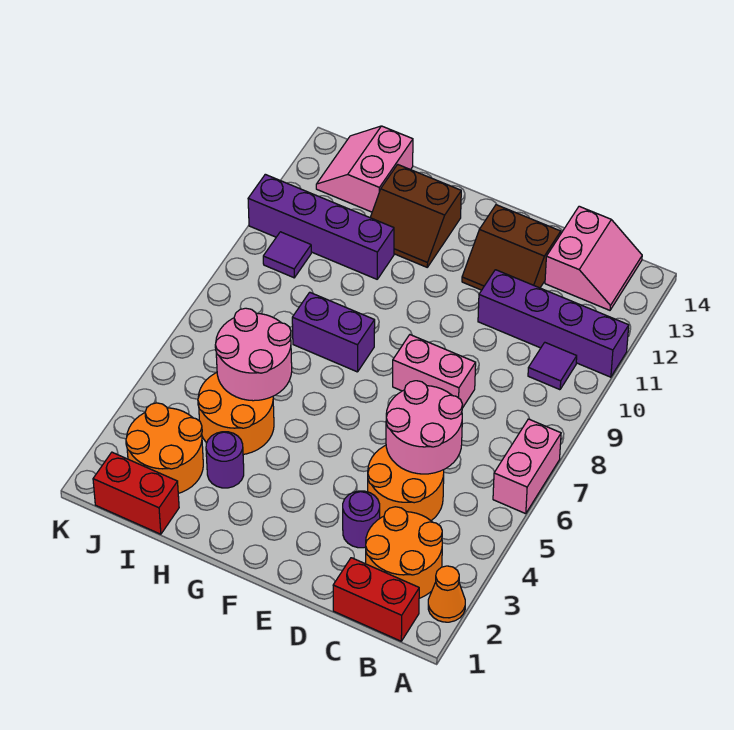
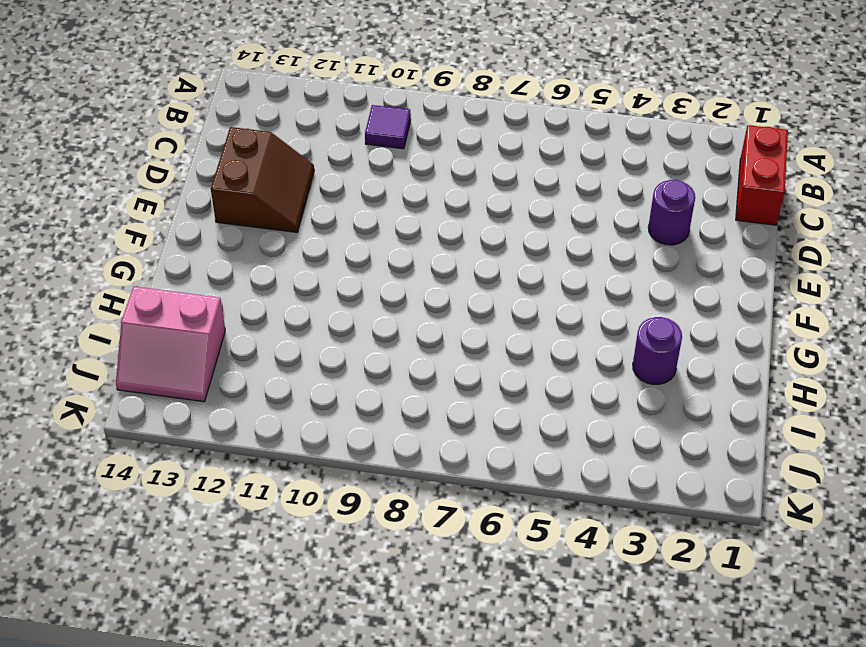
none -> orange cone A2 level 1
none -> pink brick A6:A7 level 1
none -> purple brick A11:D11 level 1

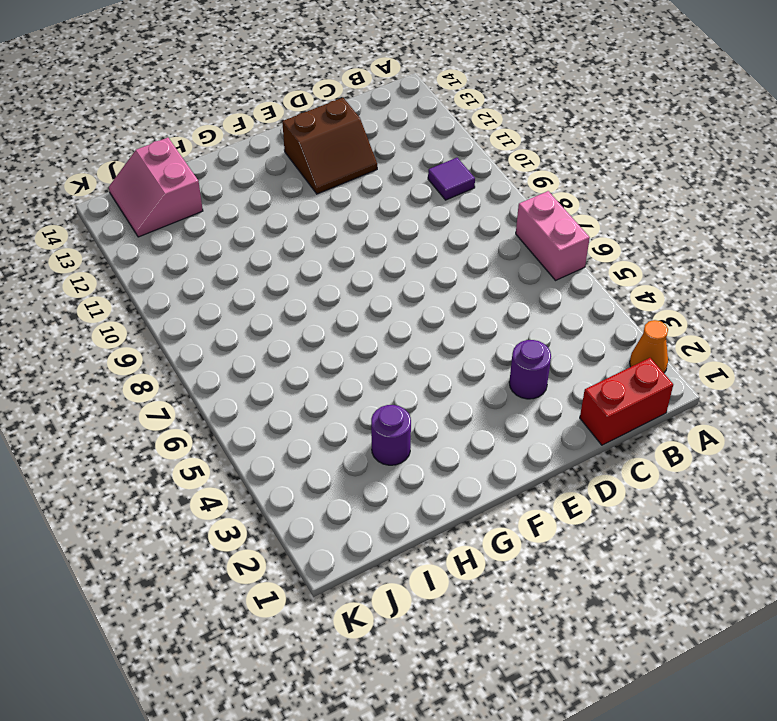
none -> purple brick A11:D11 level 1
none -> orange round brick B2:C3 level 1
none -> pink slope B13:C14 level 1 top C

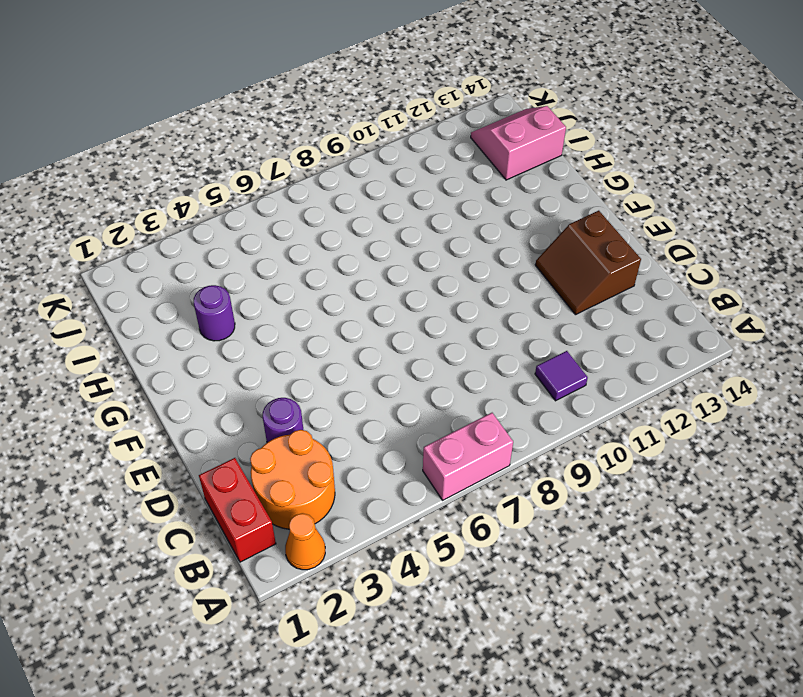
none -> purple brick A11:D11 level 1
none -> pink slope B13:C14 level 1 top C
none -> orange round brick C4:D5 level 1

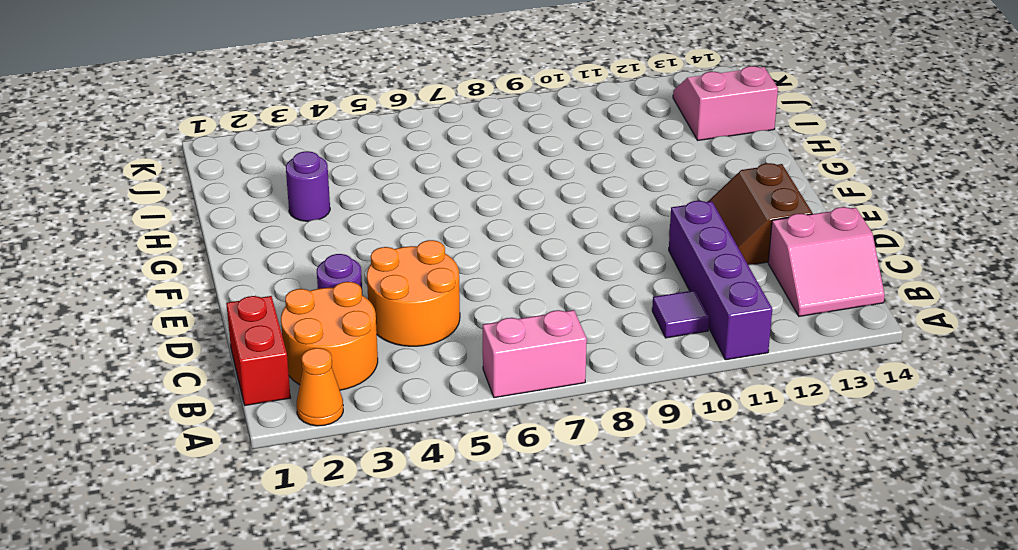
none -> pink brick D8:E8 level 1
none -> purple brick G8:H8 level 1
none -> brown slope G12:H13 level 1 top 13

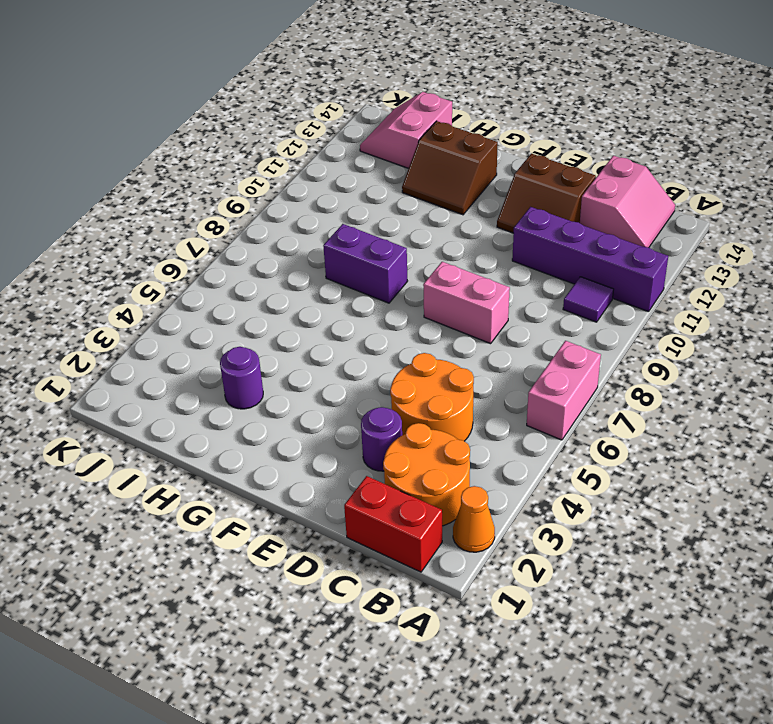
none -> orange round brick H4:I5 level 1
none -> purple brick H11:K11 level 1
none -> red brick I1:J1 level 1

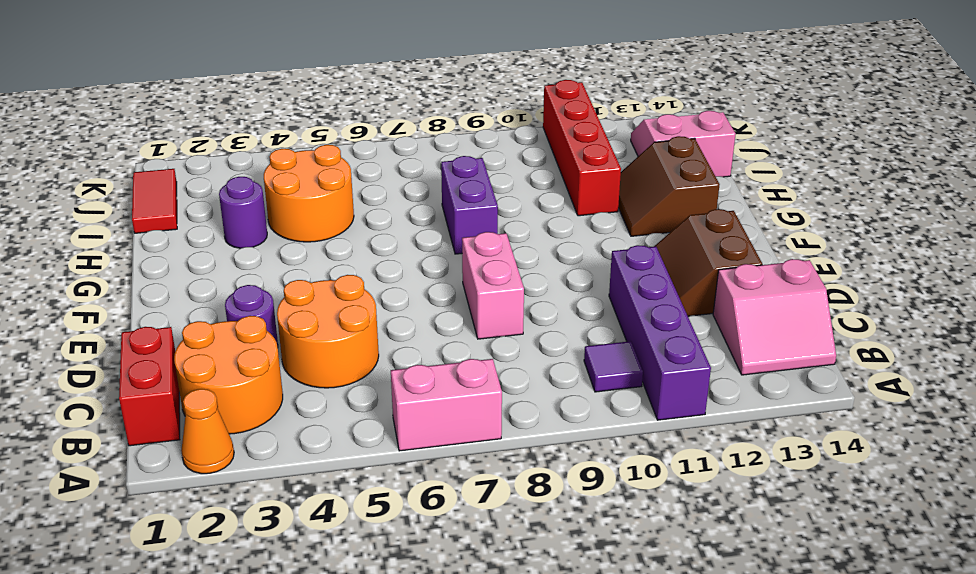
red brick H11:K11 level 1 -> purple brick H11:K11 level 1
red tile I1:J1 level 1 -> red brick I1:J1 level 1
none -> orange round brick I2:J3 level 1
none -> purple tile J10 level 1
none -> pink round brick C5:D6 level 2

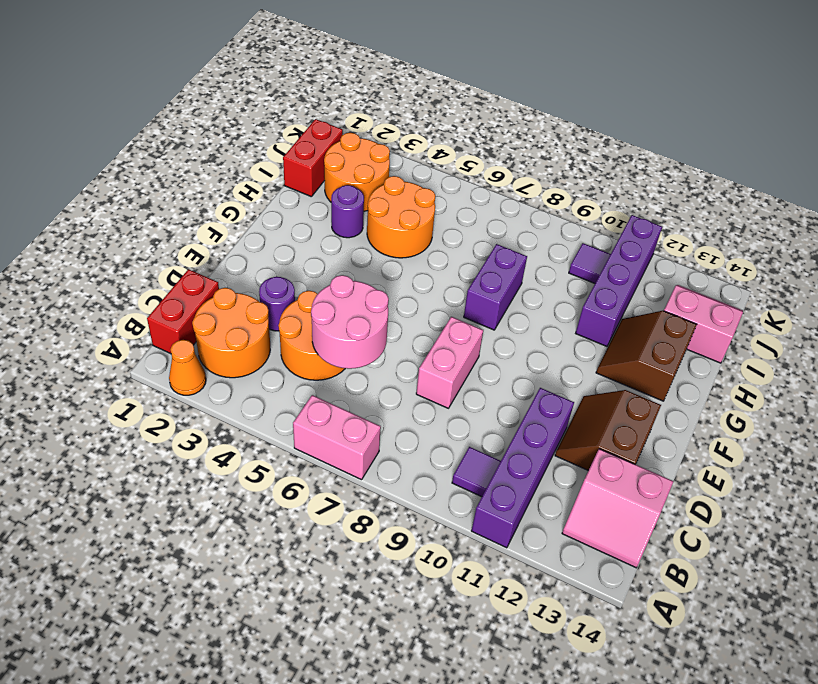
none -> pink round brick H5:I6 level 2

